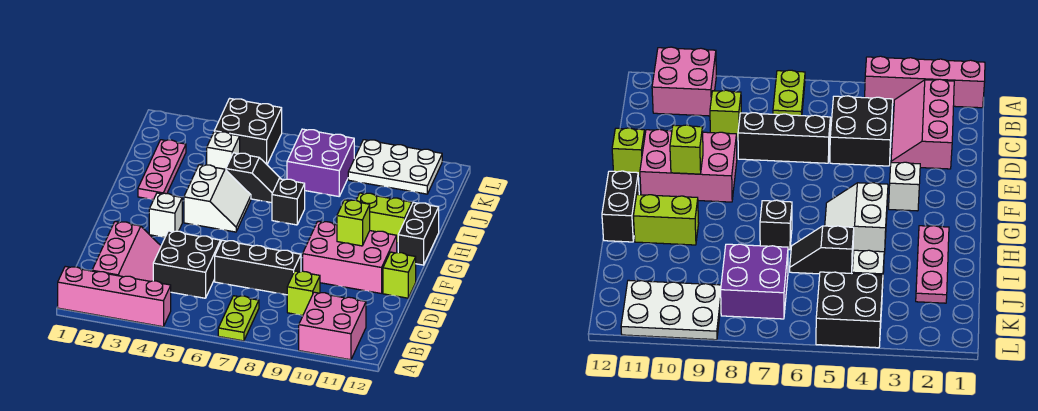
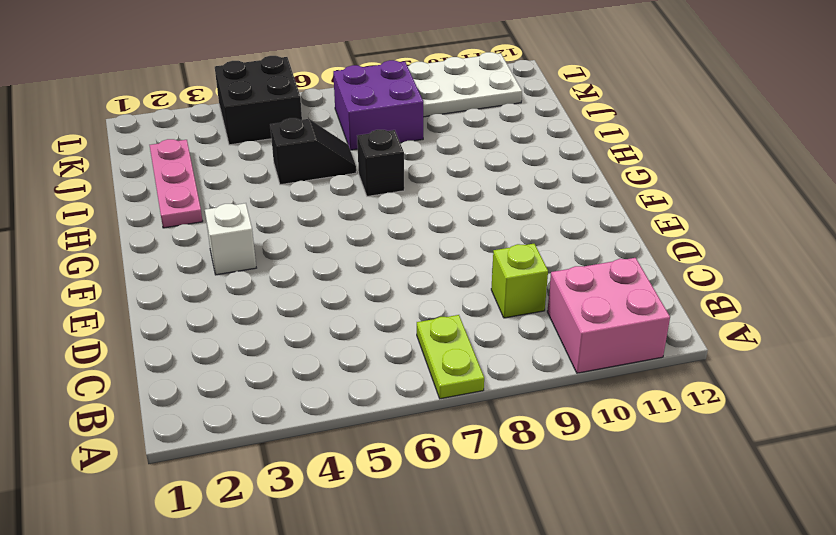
none -> pink brick A1:A4 level 1
none -> pink slope B2:D3 level 1 top 2
none -> black brick C4:D5 level 1

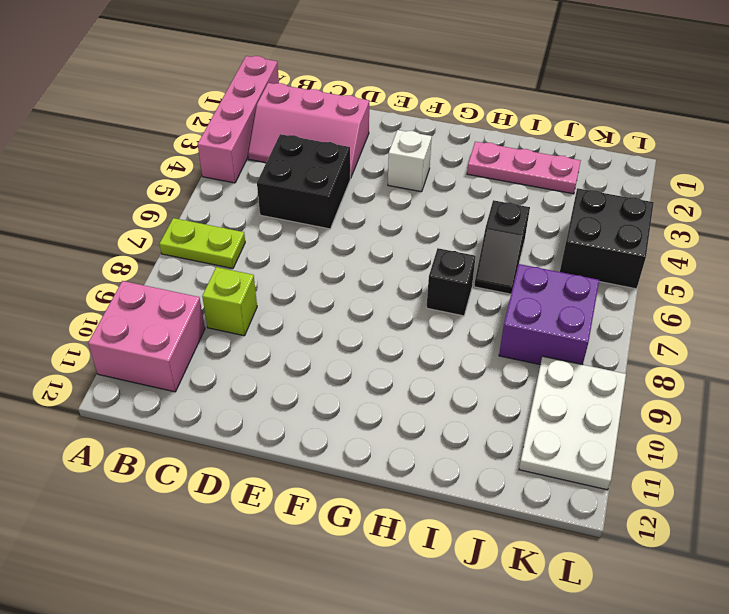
none -> black brick D6:D8 level 1
none -> pink brick E9:F11 level 1
none -> lime brick E12 level 1

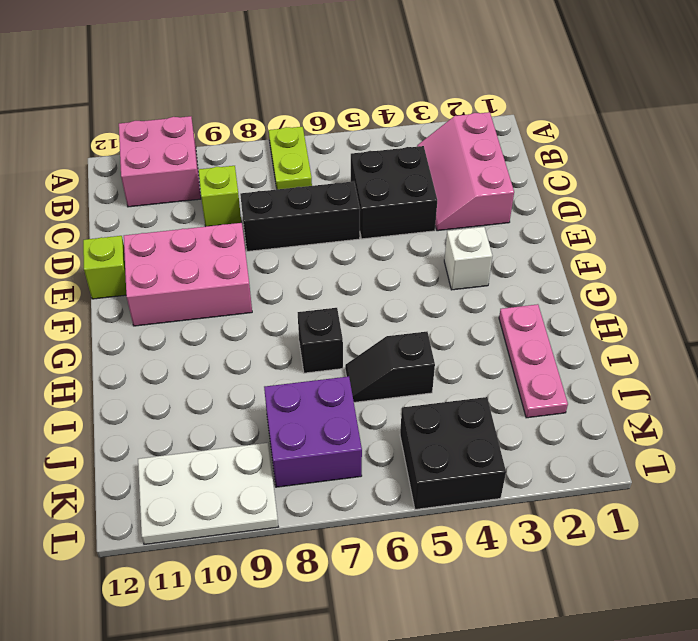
none -> pink brick A1:A4 level 1
none -> white slope G4:H5 level 1 top 4
none -> black brick G12:H12 level 1

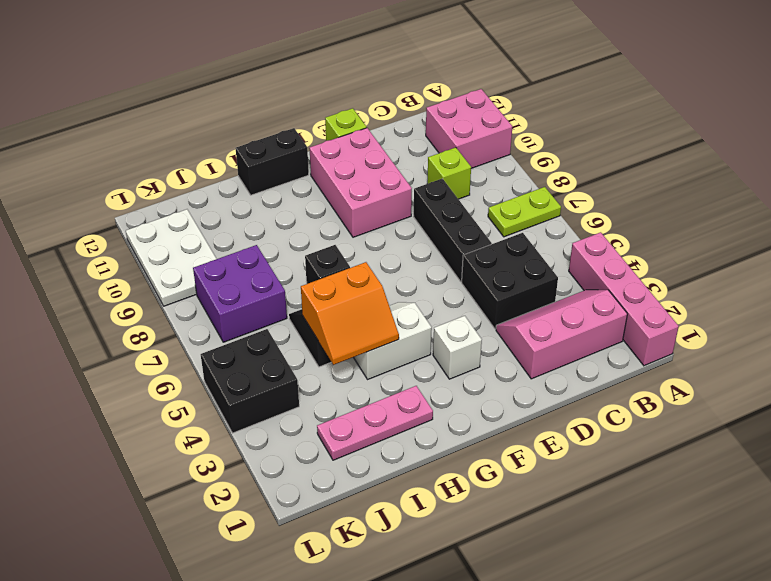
orange slope H4:I5 level 2 top 5 -> none
none -> lime brick H10:H11 level 1
none -> white brick J4 level 1
none -> lime brick F10 level 2

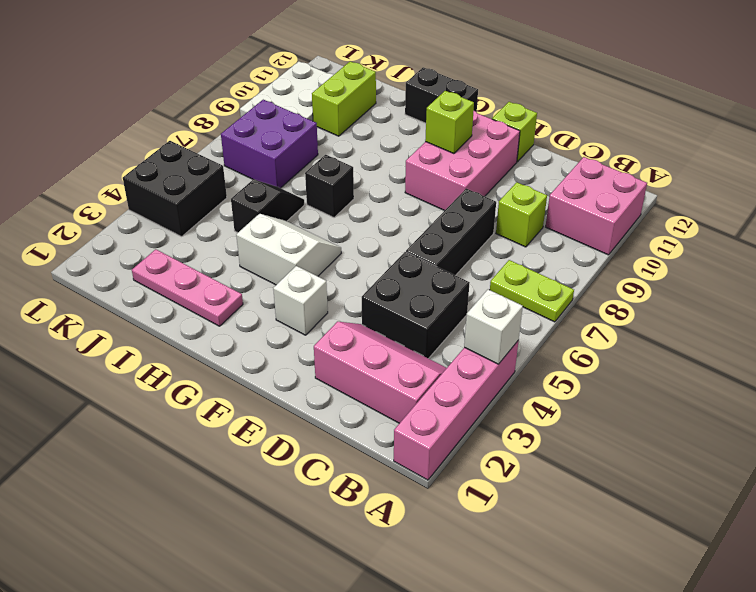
white brick A4 level 2 -> white brick J4 level 1
lime brick J10:J11 level 1 -> lime brick H10:H11 level 1

